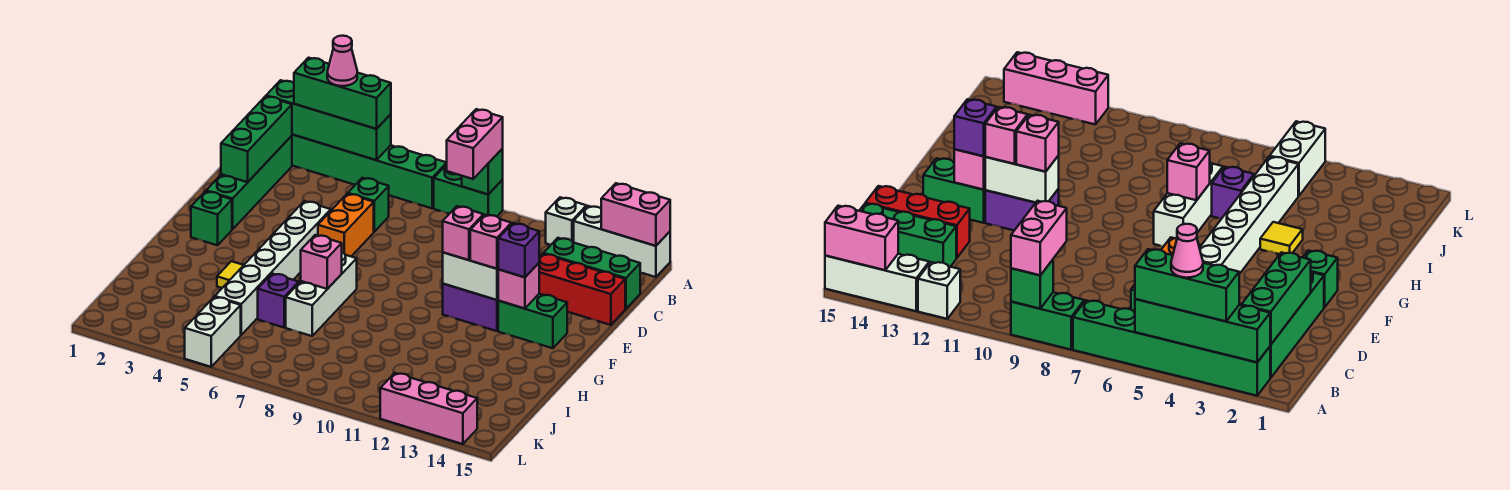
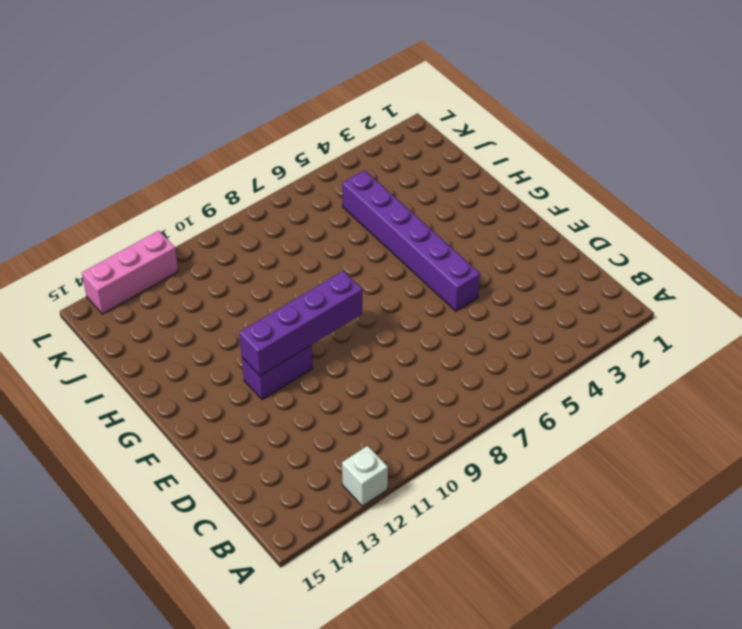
purple brick E5:J5 level 1 -> white brick E5:J5 level 1
purple brick F9:F12 level 2 -> white brick F11:F12 level 2
none -> green brick A2:A7 level 1
none -> green brick A8:A9 level 1
none -> white brick A13:A15 level 1
none -> green brick B2:E2 level 1

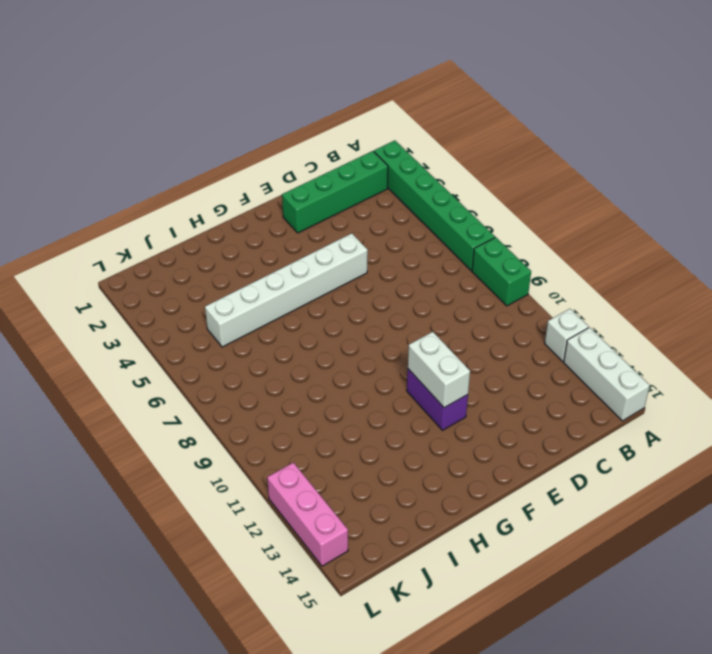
none -> green brick C6 level 1
none -> green brick C13:C15 level 1
none -> orange brick D6:E6 level 1
none -> red brick D13:D15 level 1

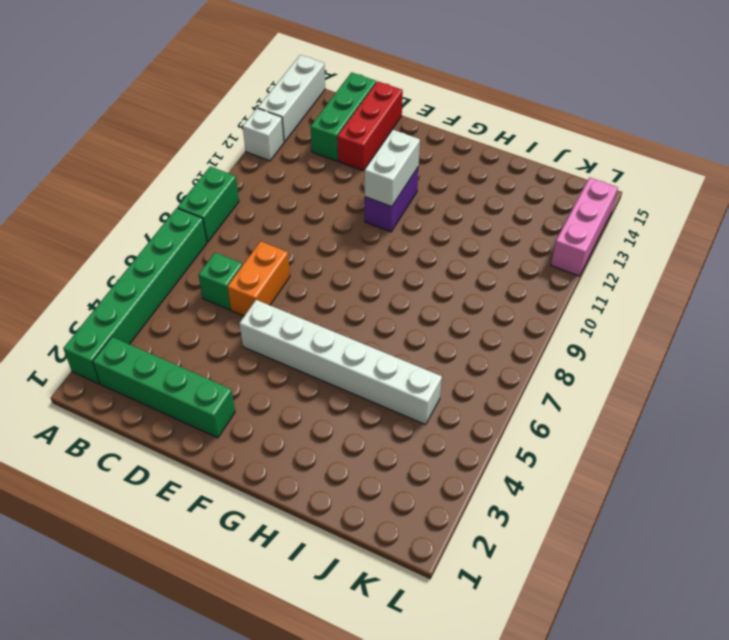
orange brick D6:D7 level 1 -> orange brick D6:E6 level 1
none -> green brick F2 level 1
none -> green brick F13:F14 level 1
none -> white brick G7:I7 level 1
none -> yellow tile H4 level 1

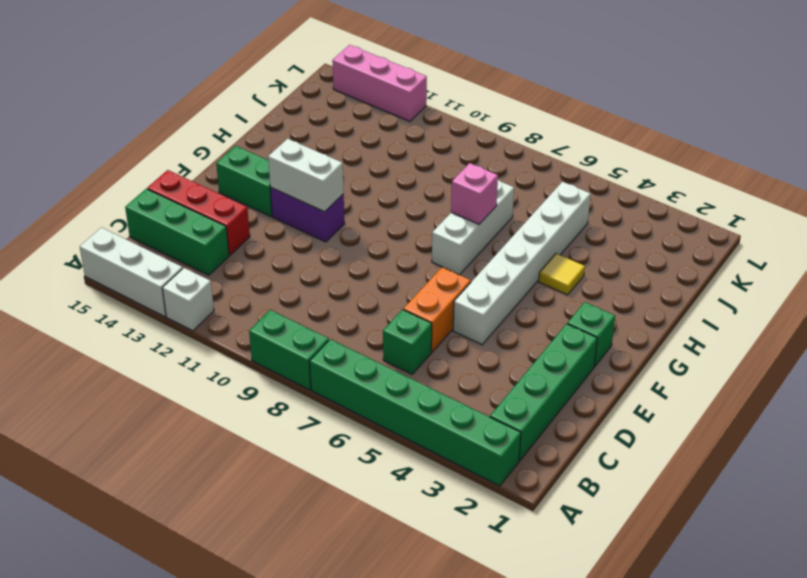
none -> purple brick I6 level 1
none -> white brick K5:L5 level 1
none -> green brick A2:A5 level 2
none -> green brick A9 level 2

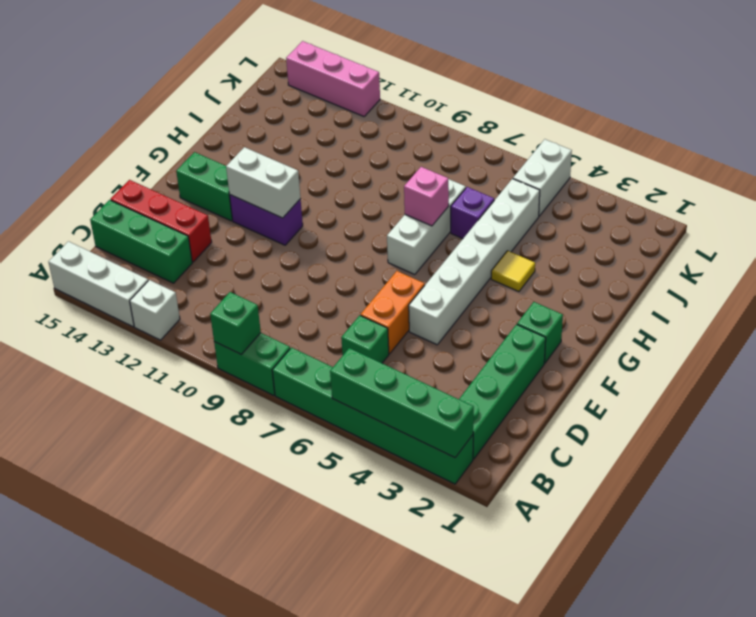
none -> pink brick A14:A15 level 2
none -> green brick B2:D2 level 2
none -> pink brick F13 level 2
none -> green brick A3:A5 level 3

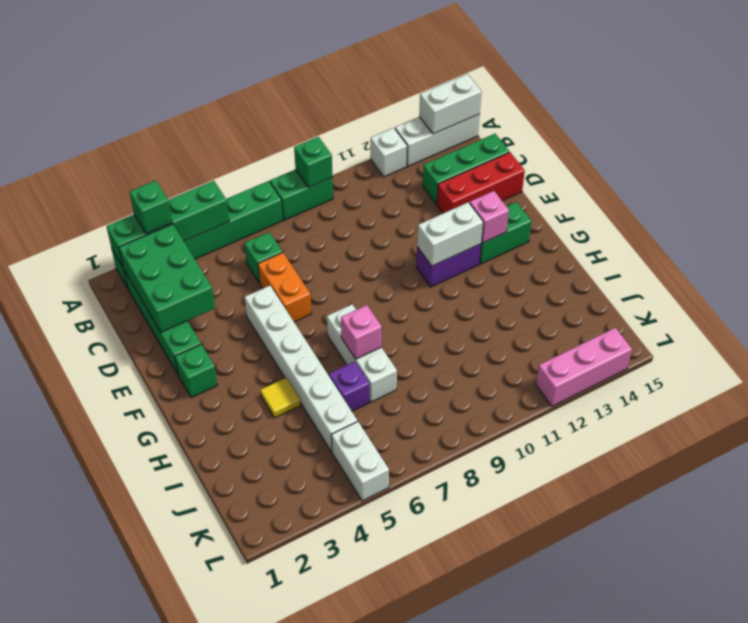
green brick A3 level 3 -> green brick A3:A5 level 3
white brick A14:A15 level 2 -> pink brick A14:A15 level 2
green brick B2:D3 level 2 -> green brick B2:D2 level 2
none -> pink brick A9:B9 level 3
none -> pink brick F11 level 3
none -> pink brick F12 level 3
none -> purple brick F13 level 3

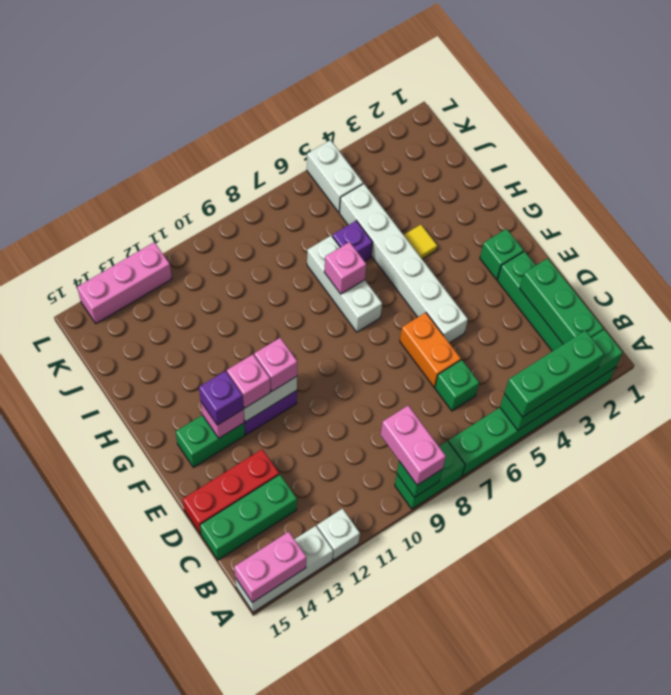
none -> pink cone A4 level 4

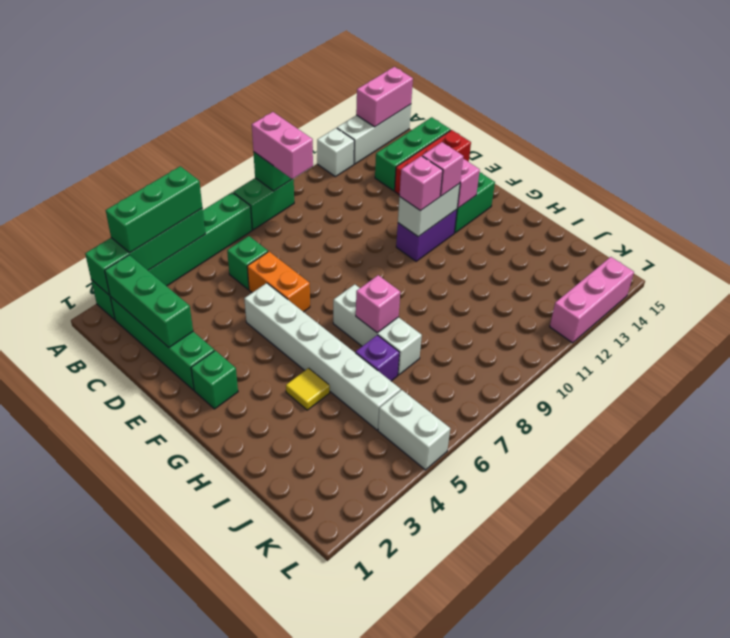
none -> purple brick F13 level 3
none -> pink cone A4 level 4

